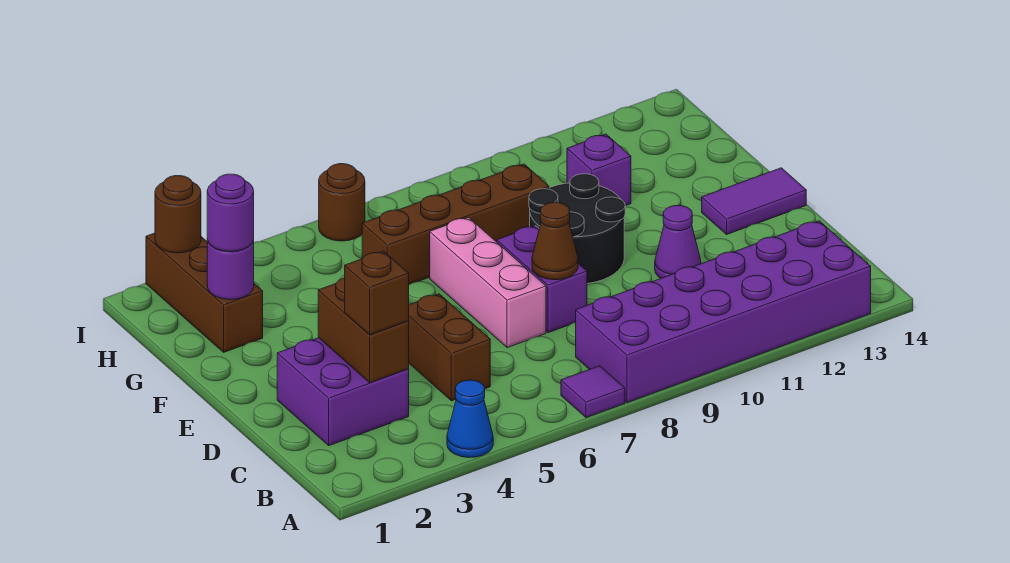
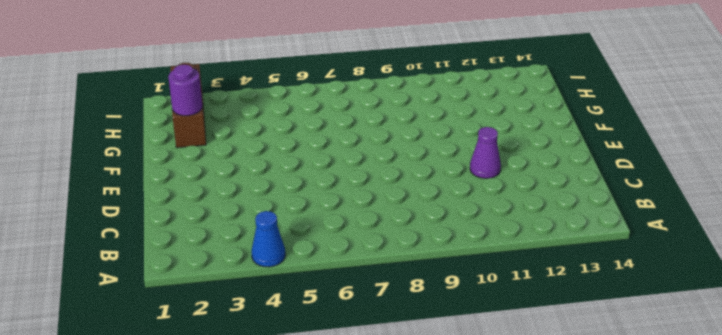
none -> purple tile A7 level 1
none -> purple brick A8:B13 level 1
none -> purple brick C2:D3 level 1

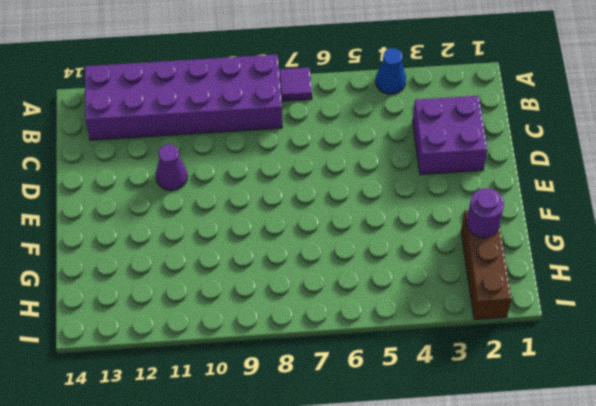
none -> brown brick C5:D5 level 1
none -> pink brick D7:F7 level 1
none -> purple brick D8:E8 level 1

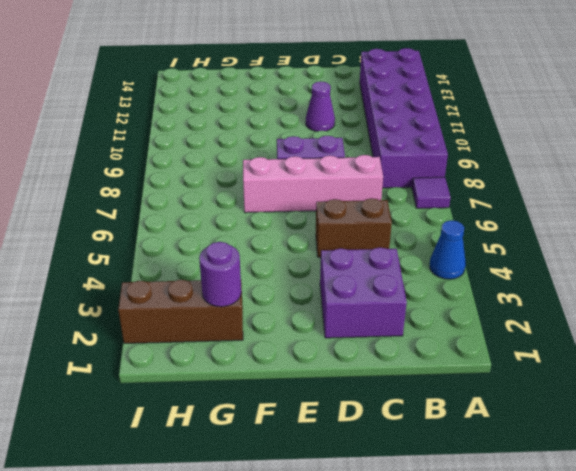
pink brick C7:F7 level 1 -> pink brick D7:F7 level 1
none -> black round brick E9:F10 level 1
none -> purple tile E13:E14 level 1
none -> brown brick G6:G9 level 1

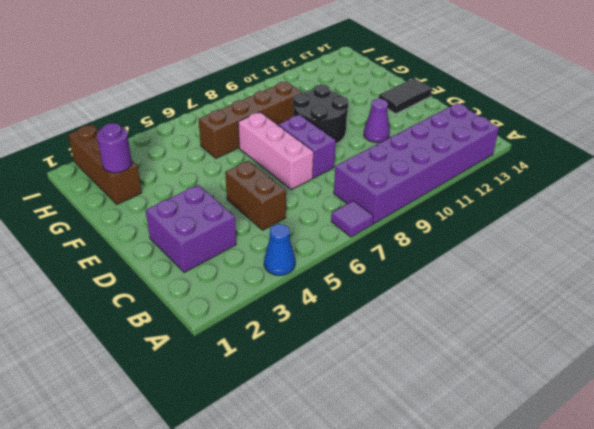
black tile E13:E14 level 1 -> purple tile E13:E14 level 1
none -> purple brick G11 level 1
none -> brown round brick I6 level 1
none -> brown brick C3:D3 level 2

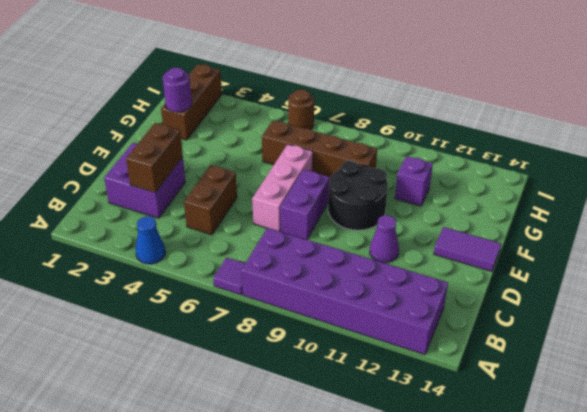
none -> brown cone D8 level 2
none -> brown round brick I2 level 2
none -> brown brick C3 level 3

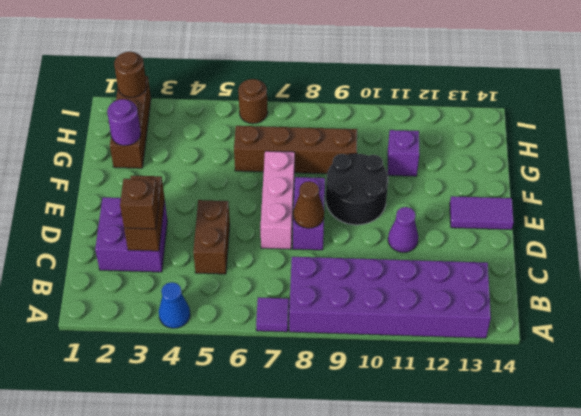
none -> purple round brick G2 level 3

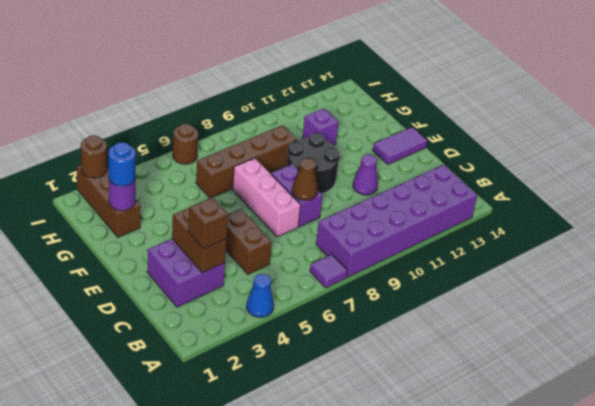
blue round brick G2 level 3 -> purple round brick G2 level 3

